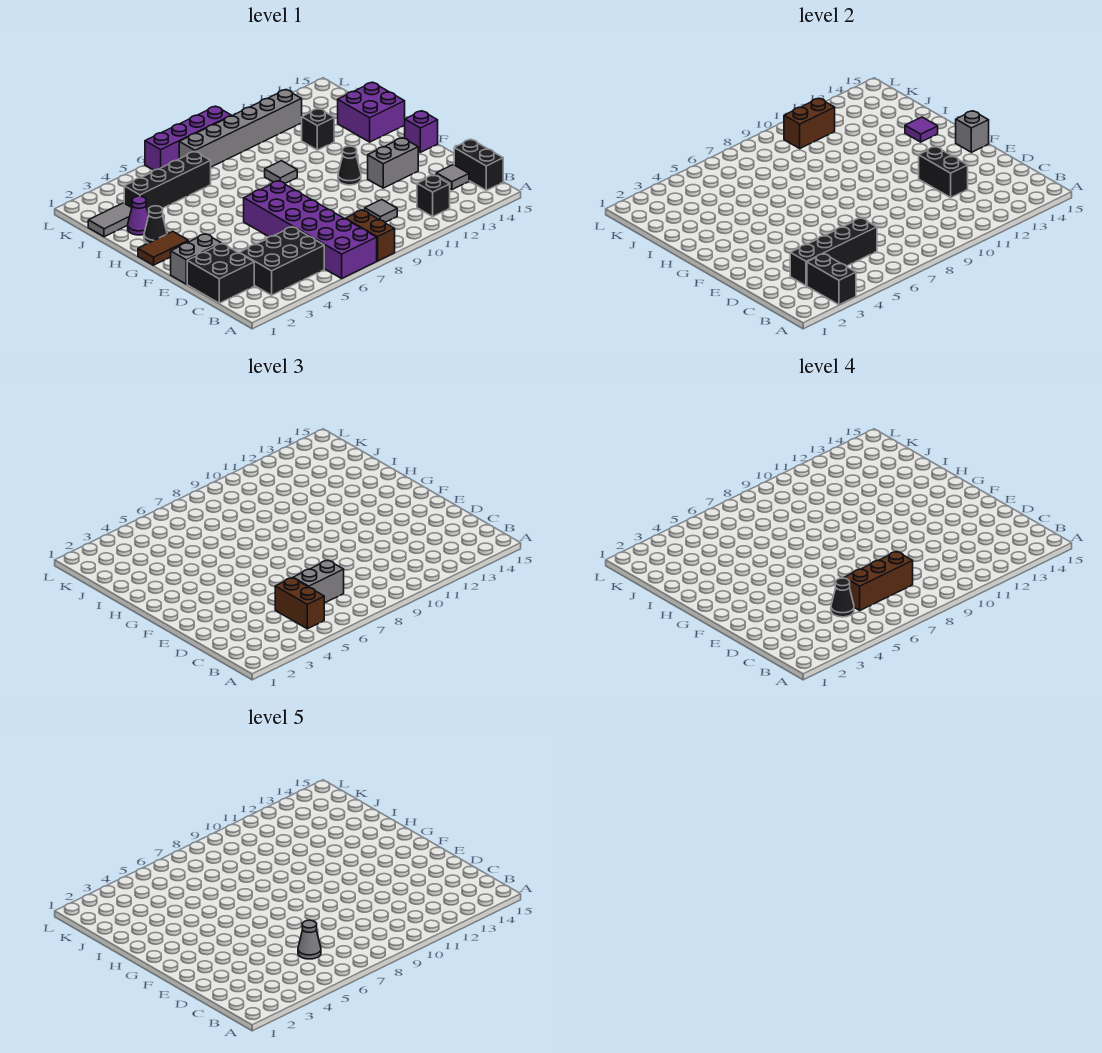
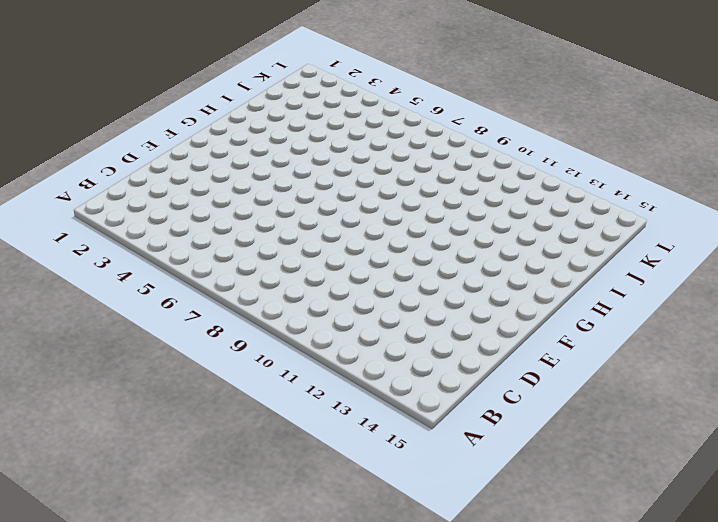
none -> purple brick A6:F7 level 1
none -> brown brick A8:B8 level 1
none -> black brick B3:C5 level 1
none -> black brick B12 level 1

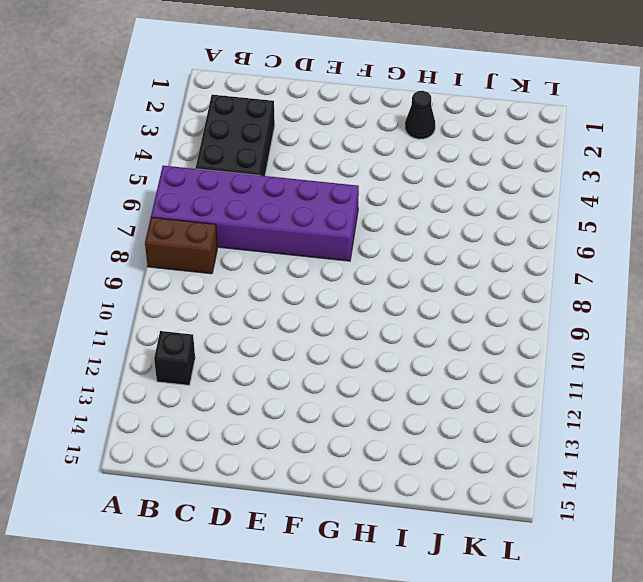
none -> black brick B15:C15 level 1
none -> black brick C1:D2 level 1
none -> grey tile C10 level 1
none -> grey tile C14 level 1

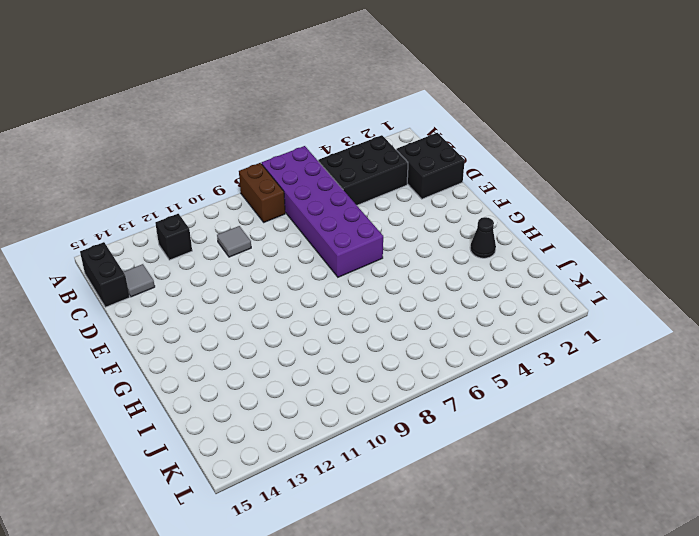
none -> grey brick E1:E2 level 1
none -> grey brick E12:E13 level 1
none -> black cone F11 level 1
none -> purple brick F15 level 1

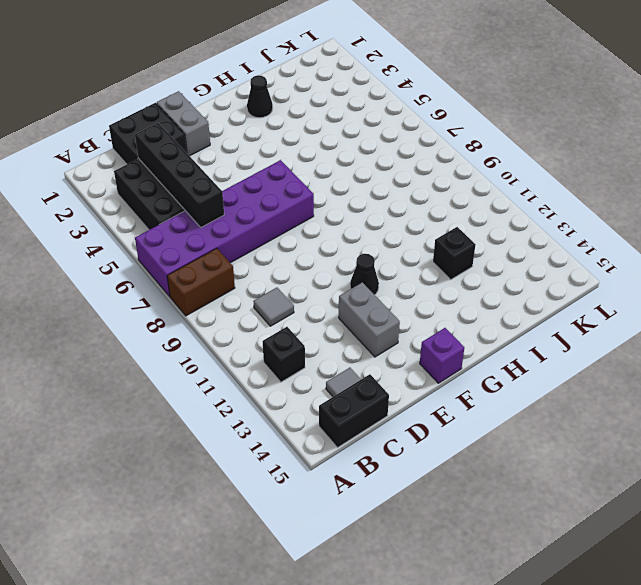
none -> brown tile G1:G2 level 1
none -> grey tile H9 level 1
none -> purple brick H14:I15 level 1
none -> purple cone I2 level 1

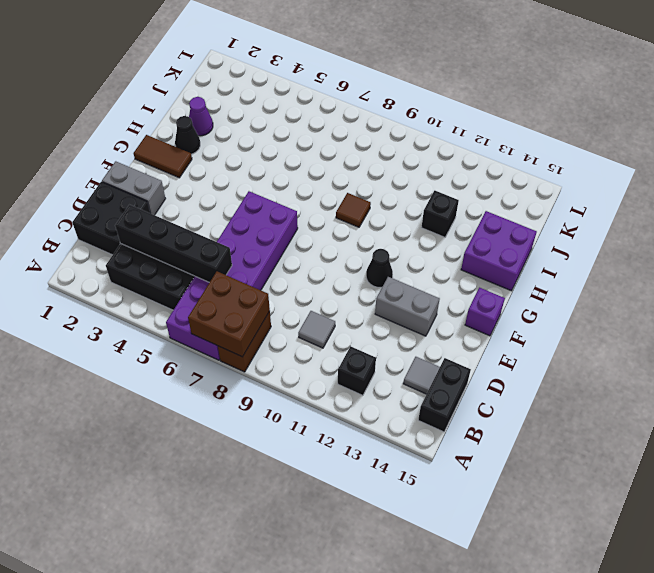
brown brick A7:B8 level 2 -> none
brown tile H9 level 1 -> grey tile H9 level 1
none -> grey tile J1:J2 level 1
none -> black brick J3:J6 level 1
none -> grey brick K7:K12 level 1
none -> purple brick L6:L9 level 1

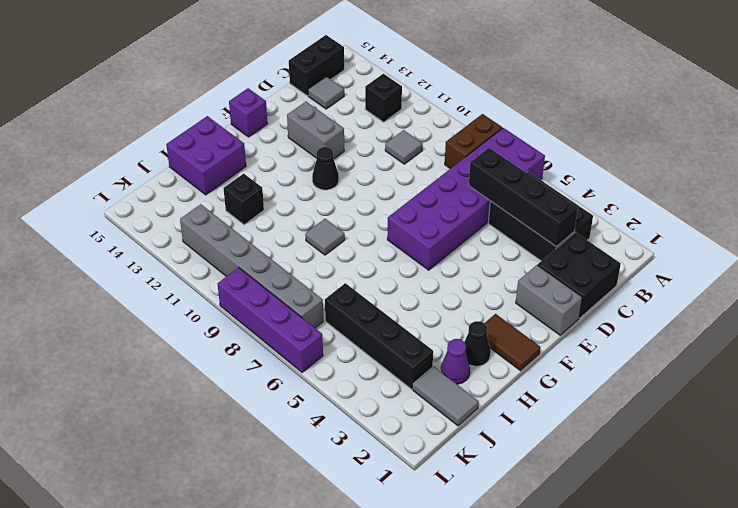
none -> black brick A3:B3 level 2
none -> black brick D12:E12 level 2
none -> grey brick F15 level 2
none -> purple tile H14 level 2

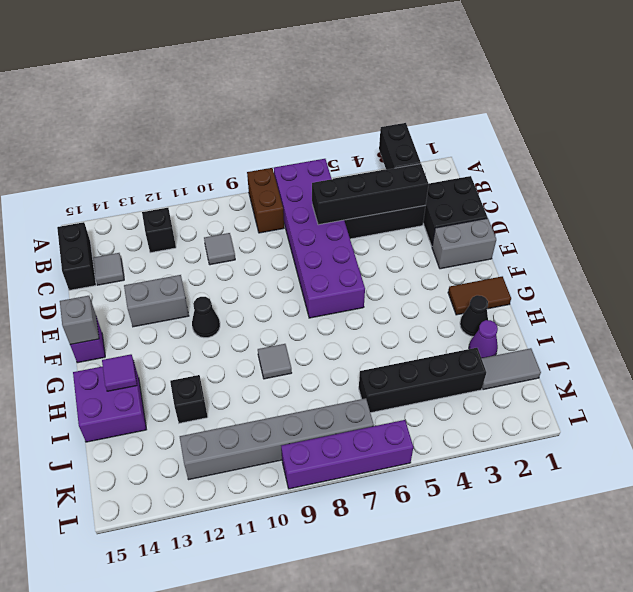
none -> black brick D12:E12 level 2
none -> brown brick K10:K11 level 2
none -> brown brick B5:C5 level 3
none -> grey brick C6:C7 level 3

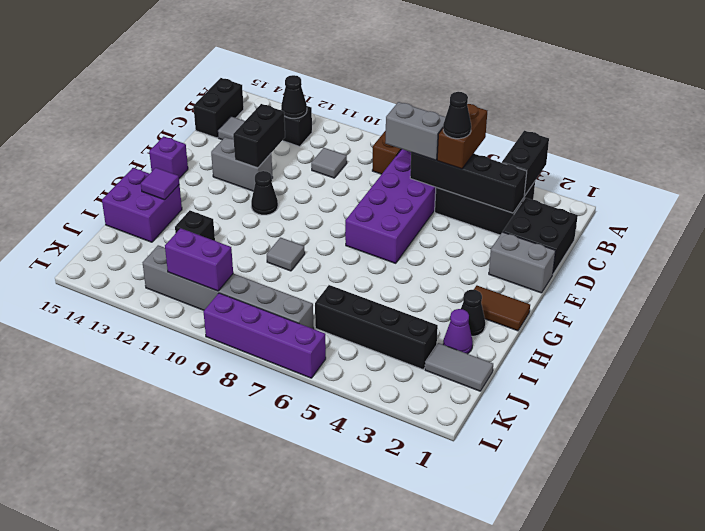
black cone B12 level 2 -> none
purple brick K10:K11 level 2 -> brown brick K10:K11 level 2
none -> grey brick F15 level 2
none -> brown brick C6:C8 level 4
none -> grey cone C6 level 5

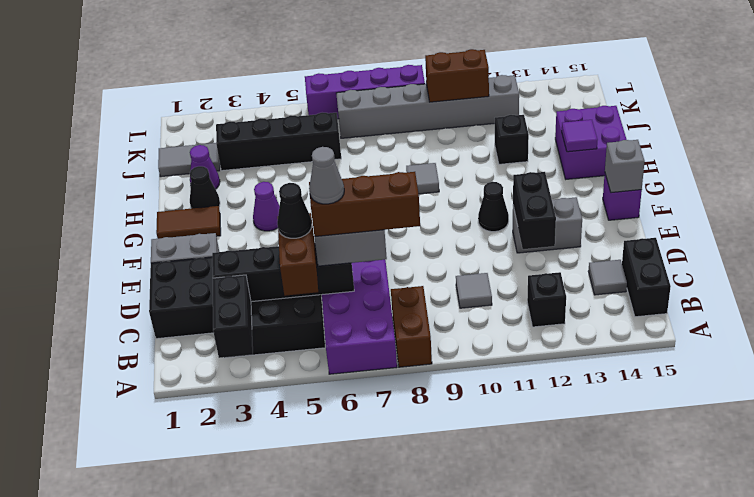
purple cone G4 level 1 -> none

